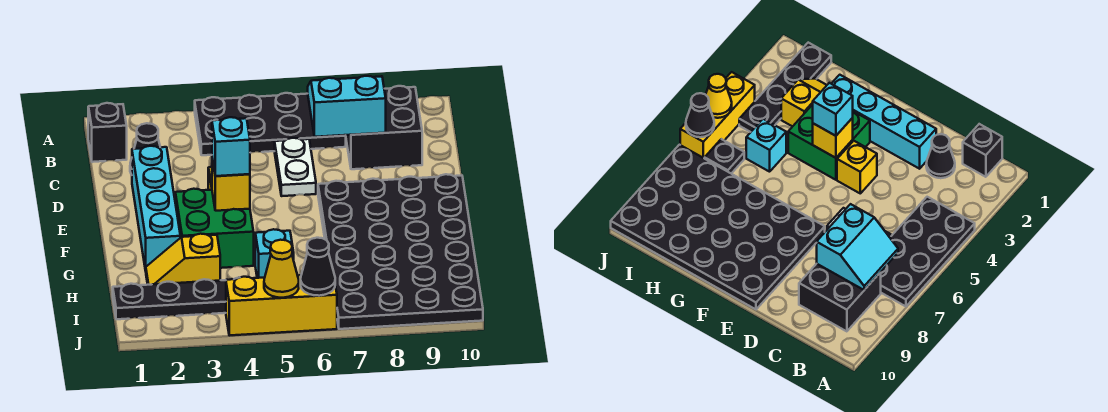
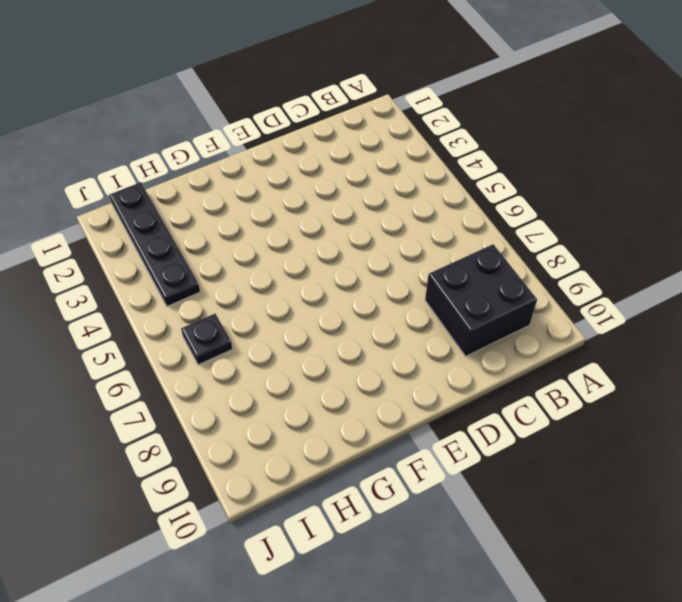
none -> black plate A4:B7 level 1
none -> black brick B1 level 1
none -> black cone C2 level 1

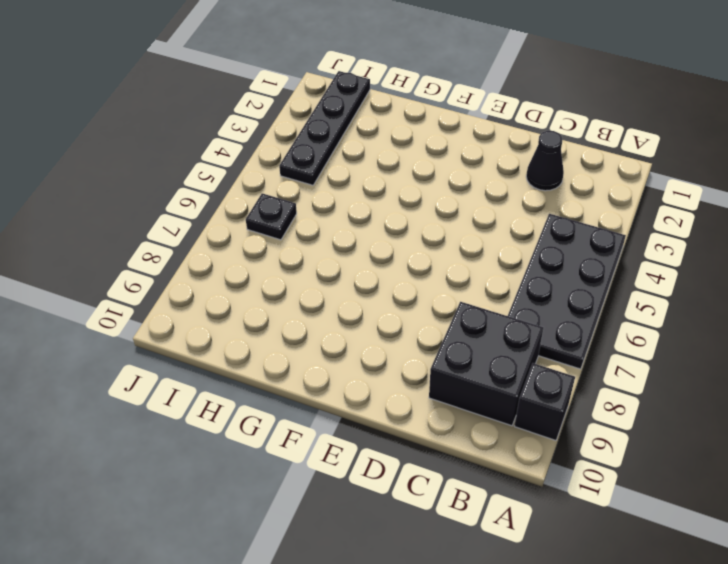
black brick A9 level 1 -> black brick B1 level 1
none -> white plate C6:D6 level 1
none -> cyan brick D2:G2 level 1
none -> yellow brick E4 level 1

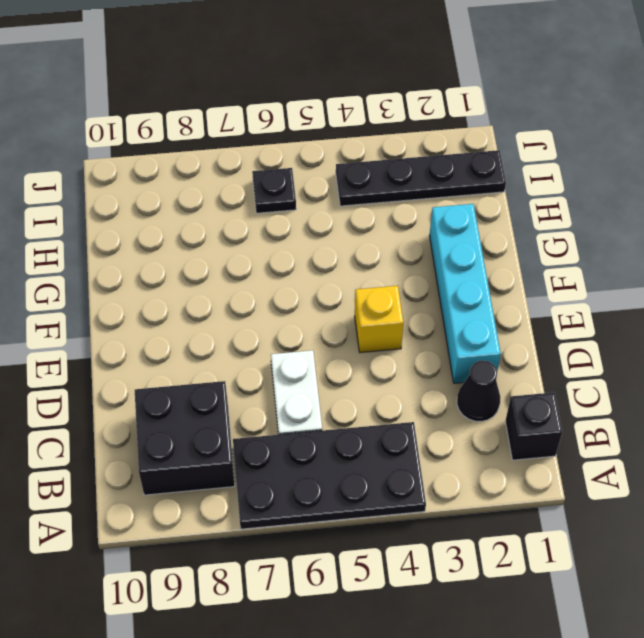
none -> black plate E7:J10 level 1
none -> green brick F3:G4 level 1
none -> yellow slope H2:H3 level 1 top 3

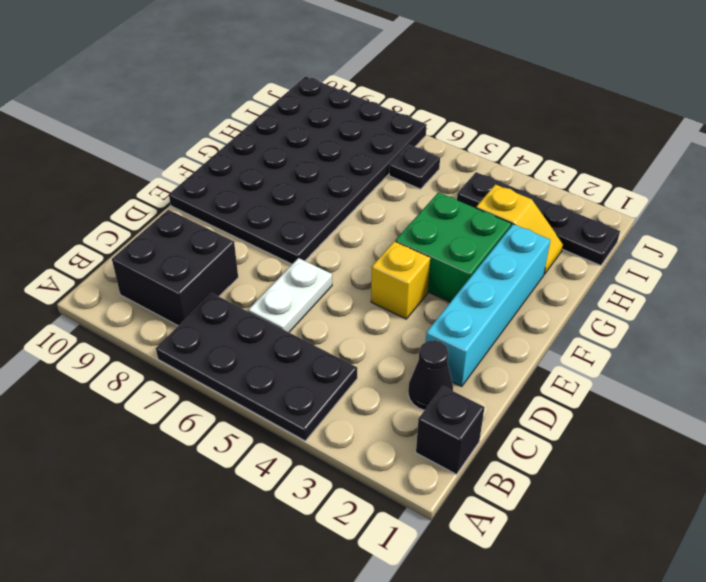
none -> cyan brick H5 level 1
none -> yellow brick J4:J6 level 1
none -> cyan slope B7:C8 level 2 top C

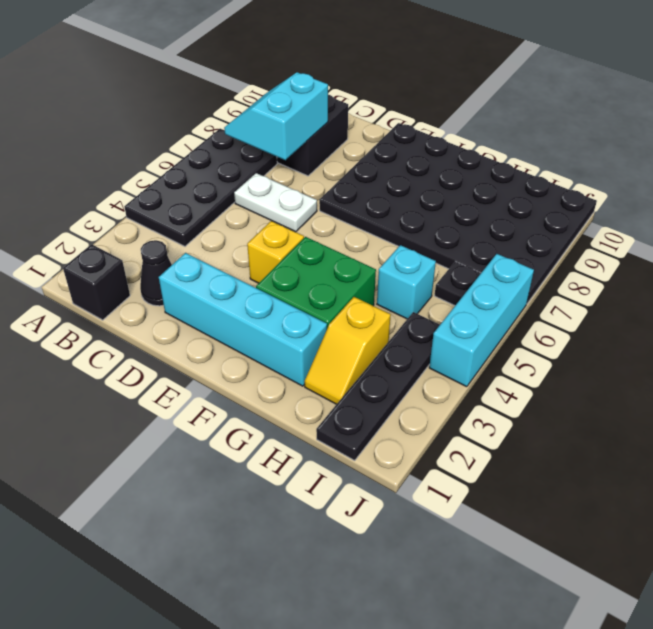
cyan brick J4:J6 level 1 -> yellow brick J4:J6 level 1
none -> yellow brick F4 level 2
none -> yellow cone J5 level 2
none -> black cone J6 level 2

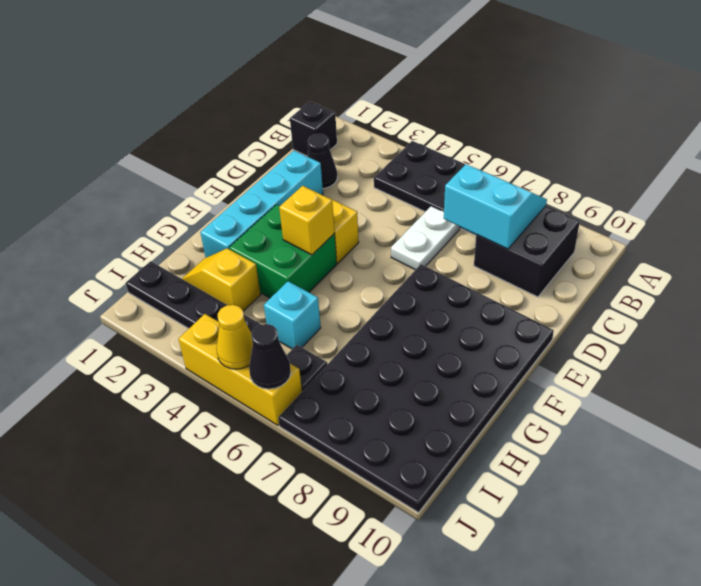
none -> cyan brick F4 level 3

